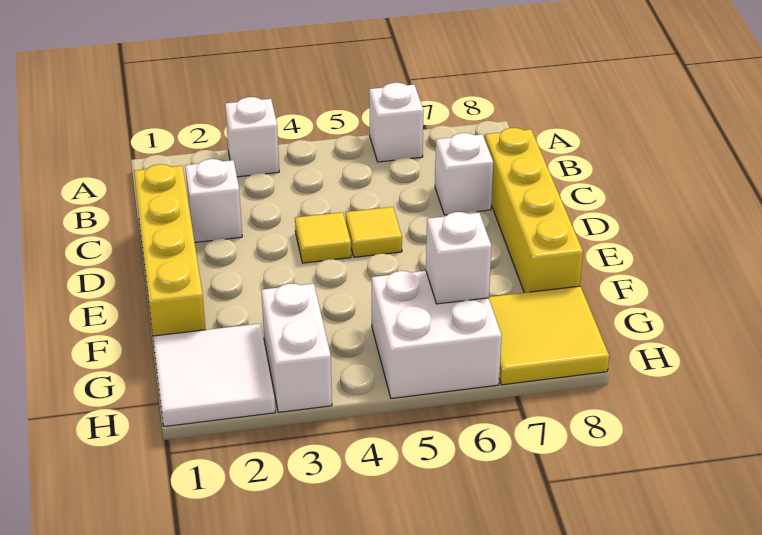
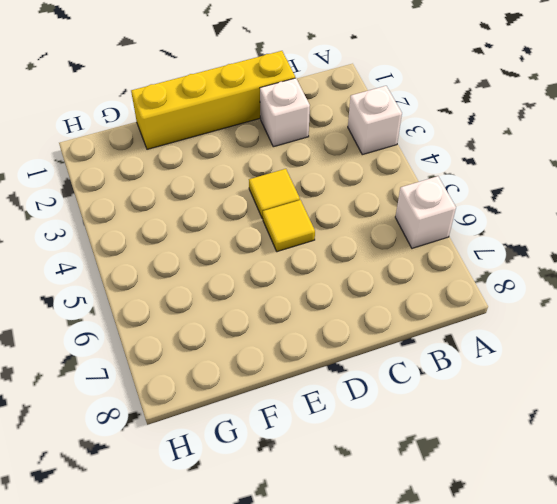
none -> white brick C7 level 1
none -> yellow brick C8:F8 level 1
none -> white tile G1:H2 level 1

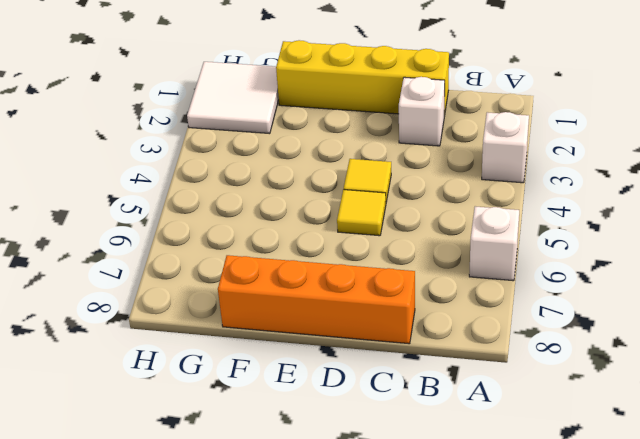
orange brick C8:F8 level 1 -> yellow brick C8:F8 level 1
none -> white brick C7 level 1
none -> white brick G3:H3 level 1
none -> white brick G5:H6 level 1

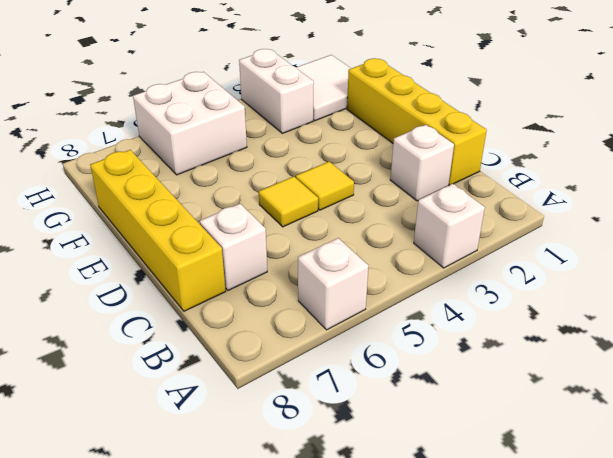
none -> yellow tile G7:H8 level 1
none -> white brick G6 level 2

